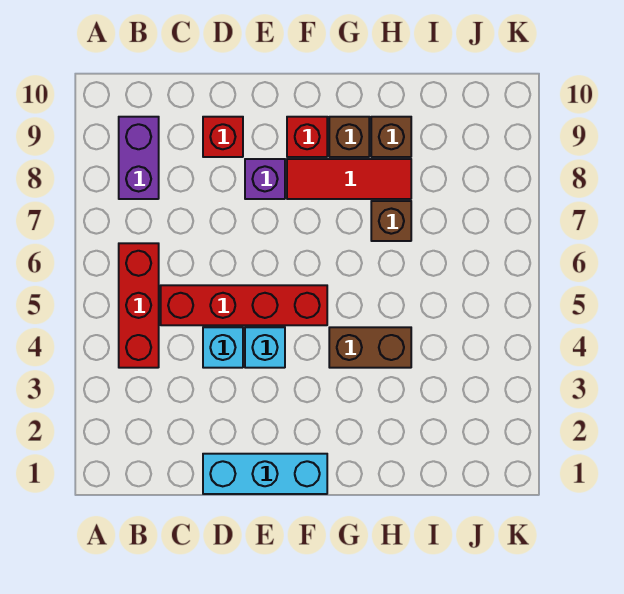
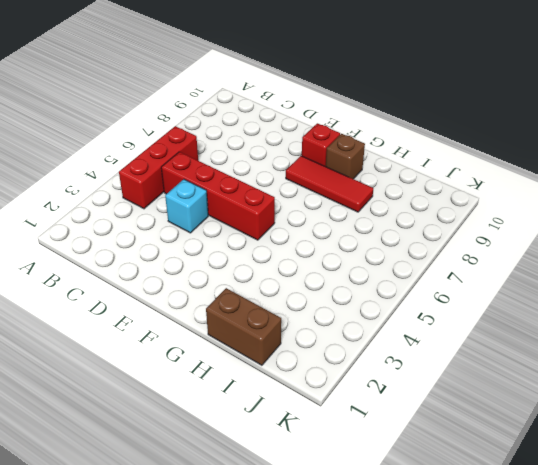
brown brick H1:I1 level 1 -> brown brick G4:H4 level 1
none -> purple brick B8:B9 level 1
none -> cyan brick D1:F1 level 1
none -> red brick D9 level 1

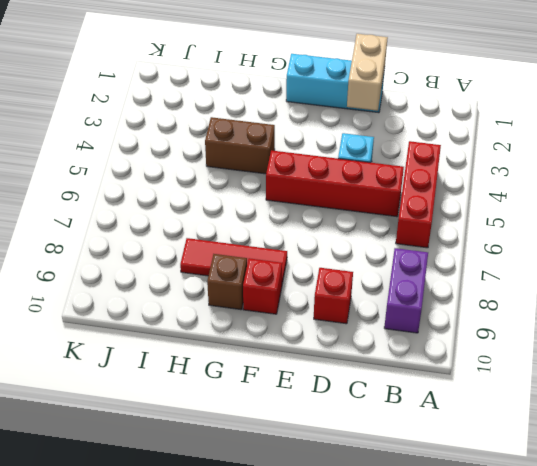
tan brick D1:D2 level 2 -> none
none -> cyan brick E4 level 1
none -> purple brick E8 level 1
none -> brown brick H7 level 1

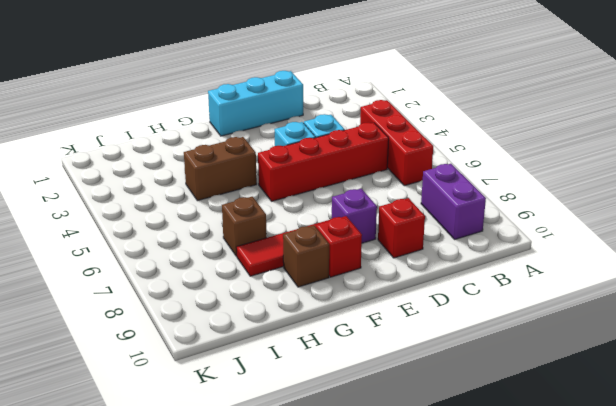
none -> brown brick H9 level 1

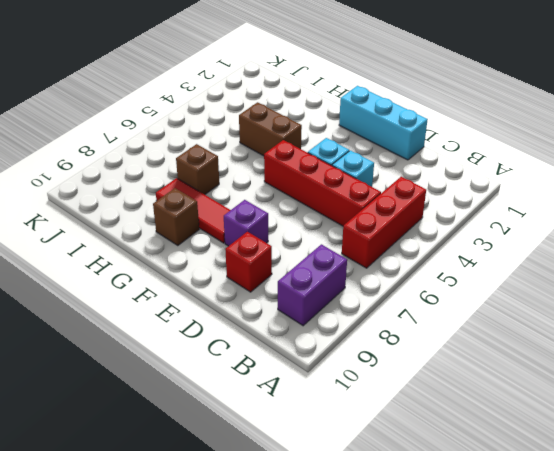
none -> red brick F9 level 1
none -> brown brick H9 level 1

